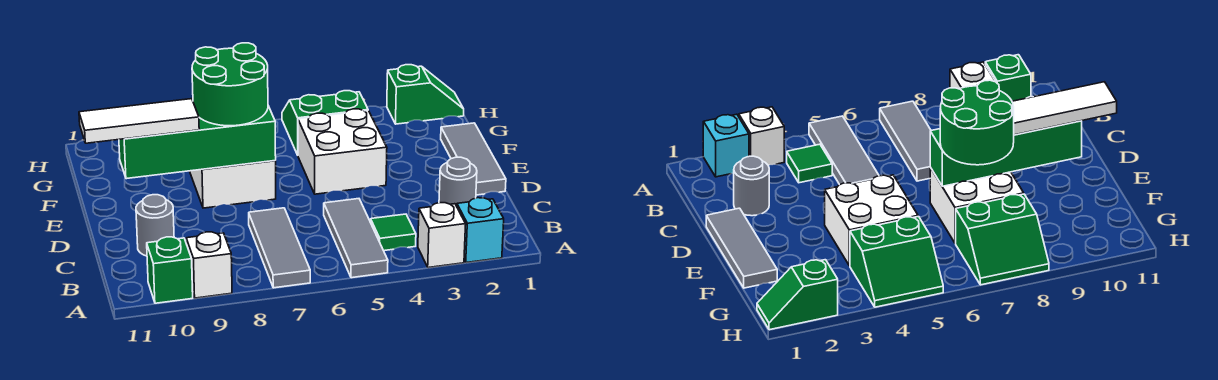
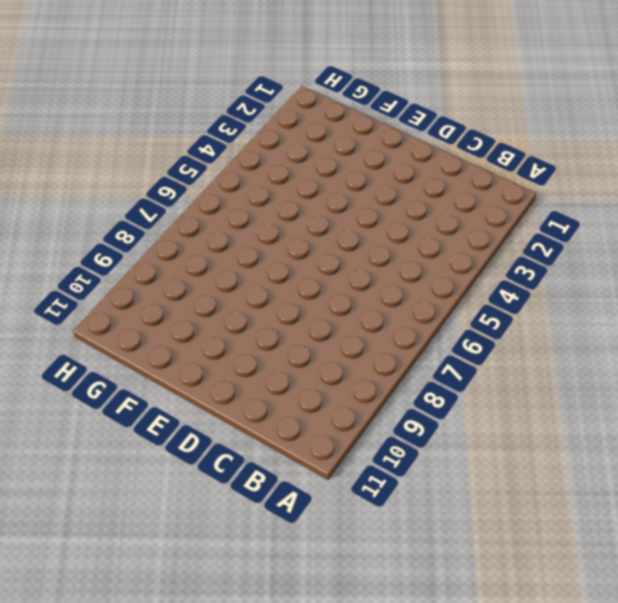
none -> cyan brick A2 level 1
none -> white brick A3 level 1
none -> grey tile A5:C5 level 1

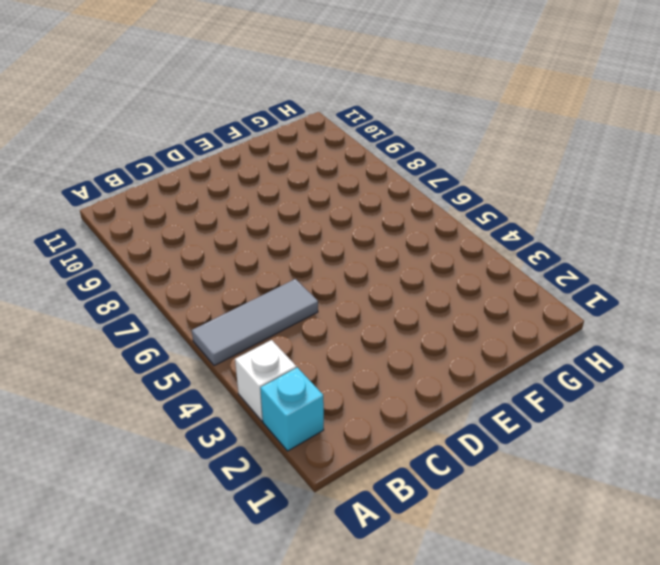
none -> grey tile A7:C7 level 1
none -> white brick A9 level 1
none -> green brick A10 level 1

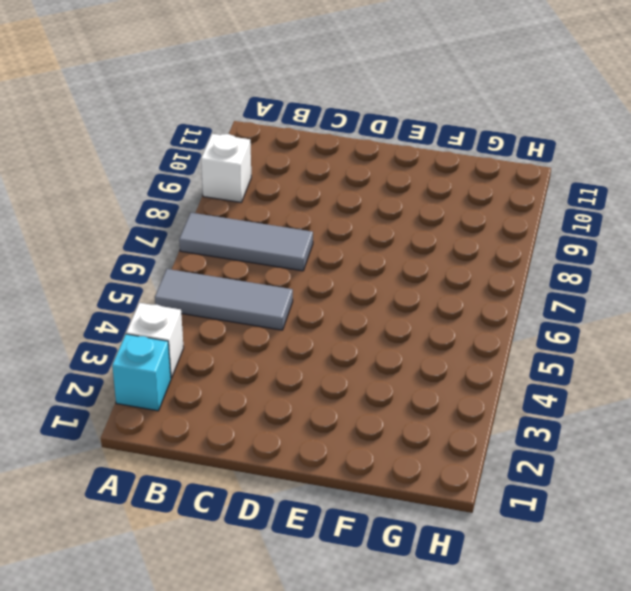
none -> green brick A10 level 1
none -> green tile B4 level 1
none -> grey round brick C2 level 1

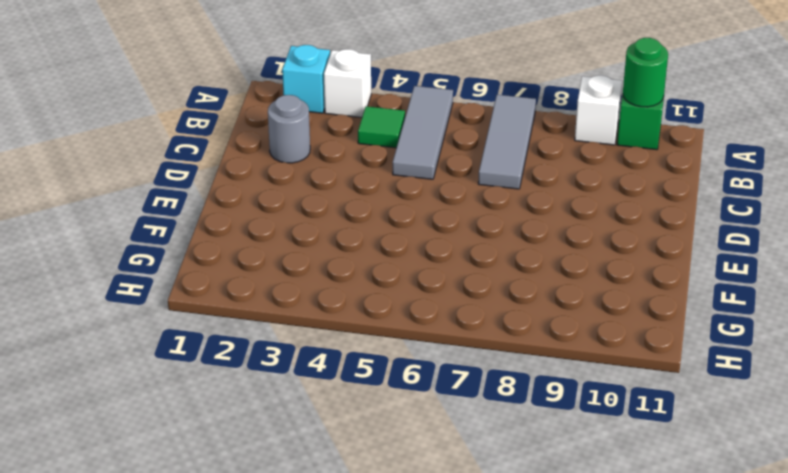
green round brick A10 level 2 -> none
none -> grey round brick C10 level 1
none -> grey tile D1:F1 level 1
none -> white brick E4:F5 level 1

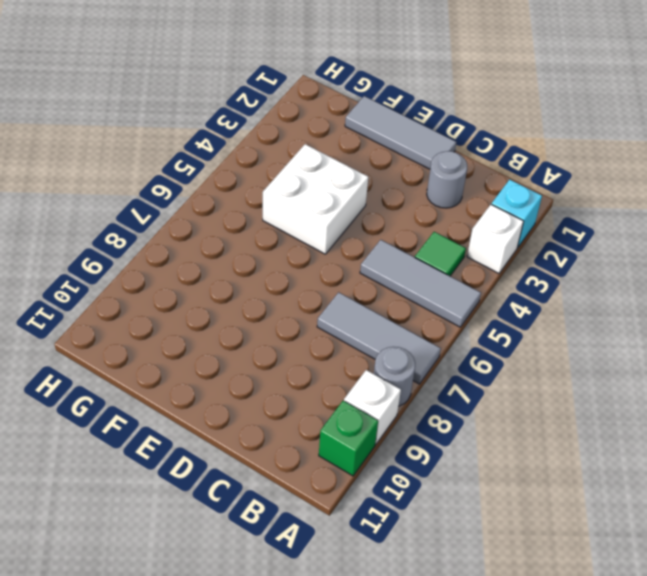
grey round brick A8 level 1 -> grey round brick C10 level 1
none -> white brick E7:F8 level 1
none -> green slope G4:H5 level 1 top G
none -> green slope G7:H8 level 1 top G

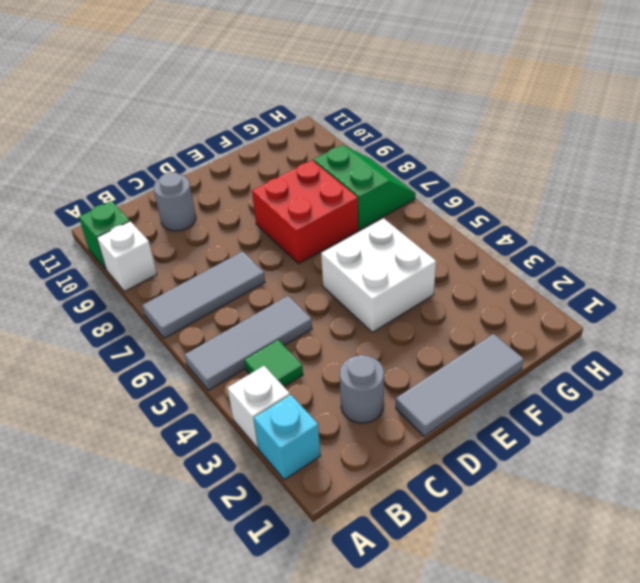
red brick E7:F8 level 1 -> white brick E7:F8 level 1
none -> green slope G4:H5 level 1 top G
none -> green slope H1:H2 level 1 top 2
none -> green brick E7:E10 level 2

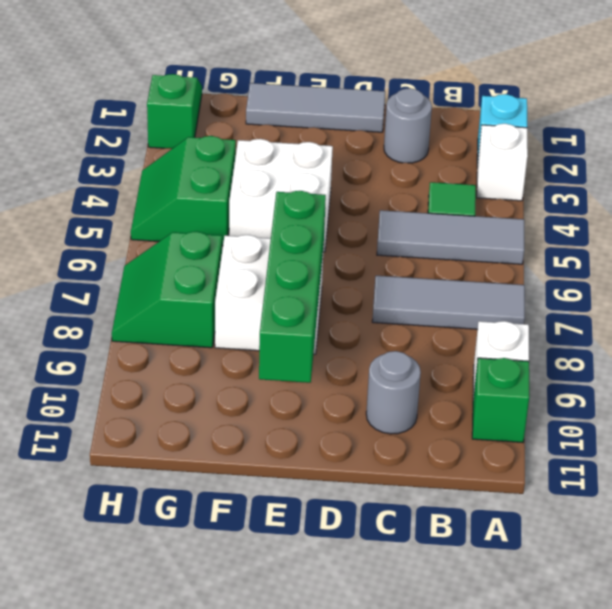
none -> green round brick E7:F8 level 3
none -> white tile E9:E11 level 3

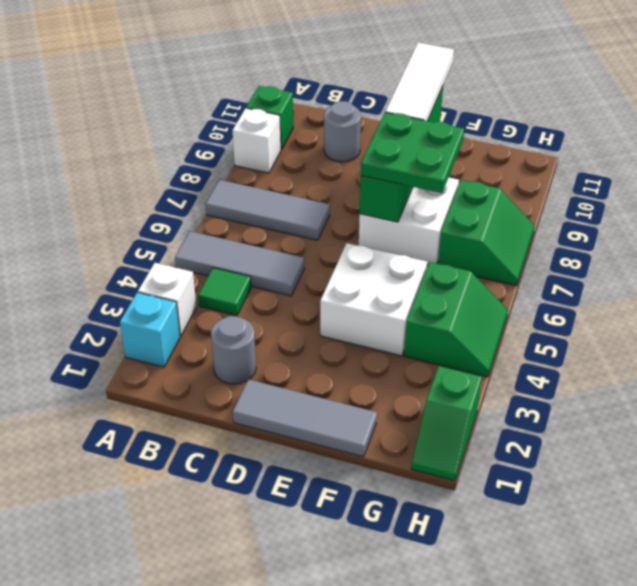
green plate E7:F8 level 3 -> green round brick E7:F8 level 3

